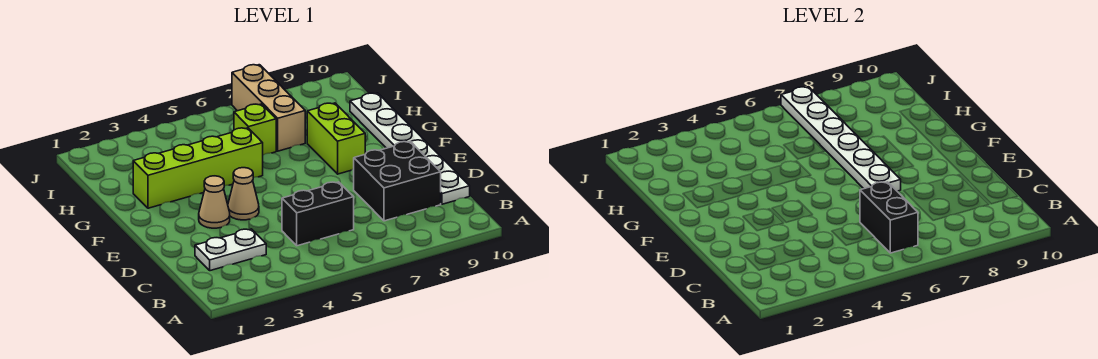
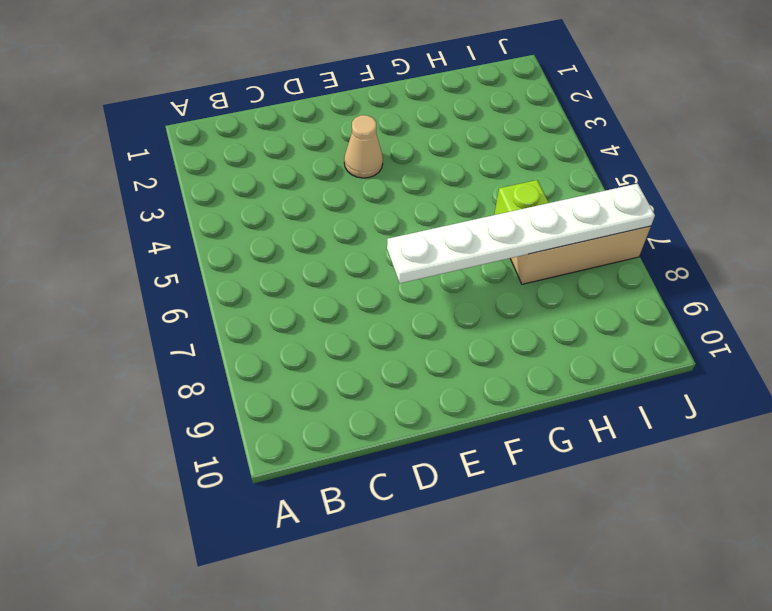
none -> white plate C2:C3 level 1
none -> black brick C5:C6 level 1
none -> black brick C8:D9 level 1

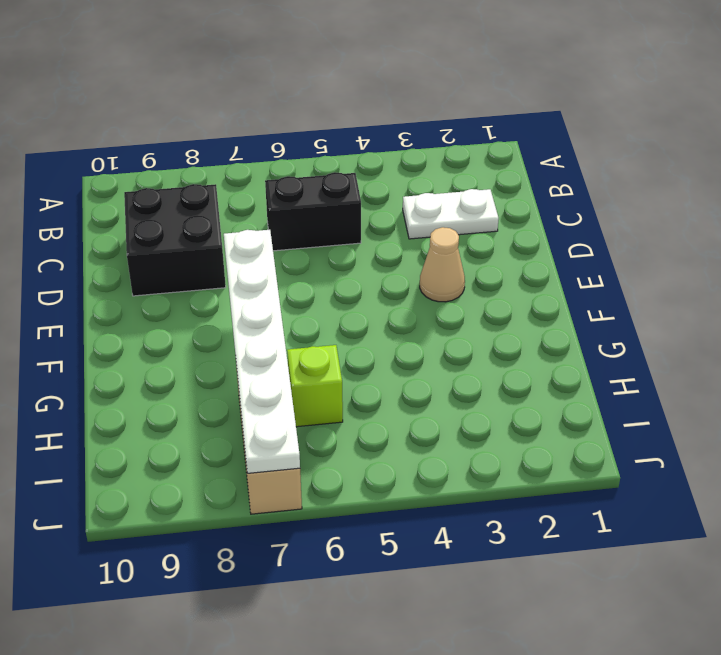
none -> white plate C10:H10 level 1
none -> tan cone E4 level 1
none -> lime brick F8:G8 level 1

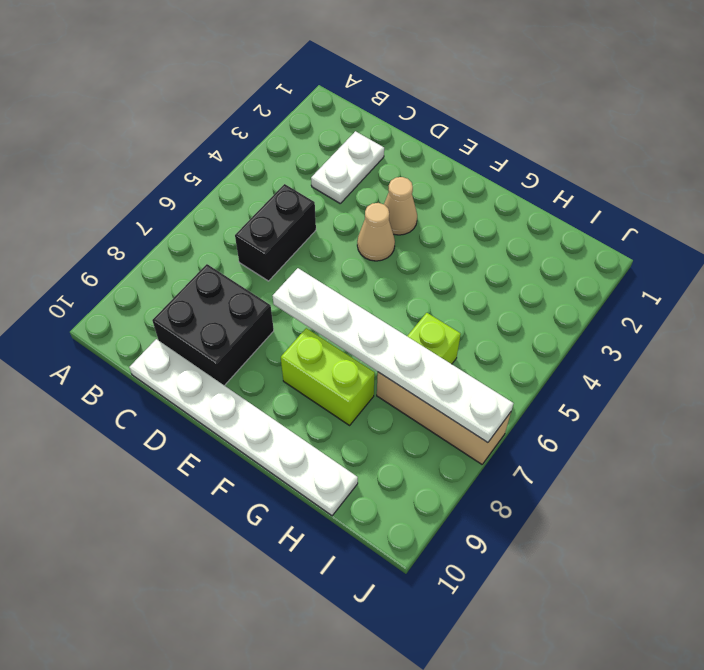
none -> lime brick G2:G5 level 1
none -> black brick B6:C6 level 2

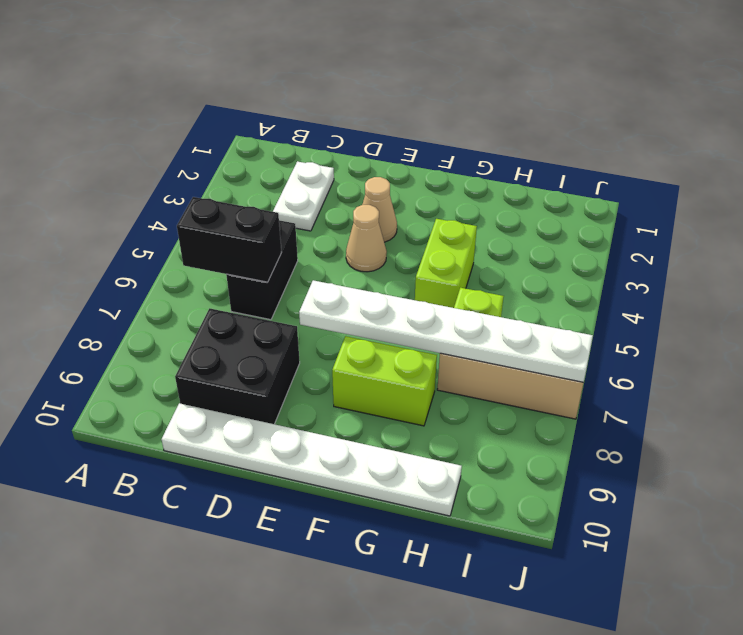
lime brick G4:G5 level 1 -> lime brick G2:G5 level 1

